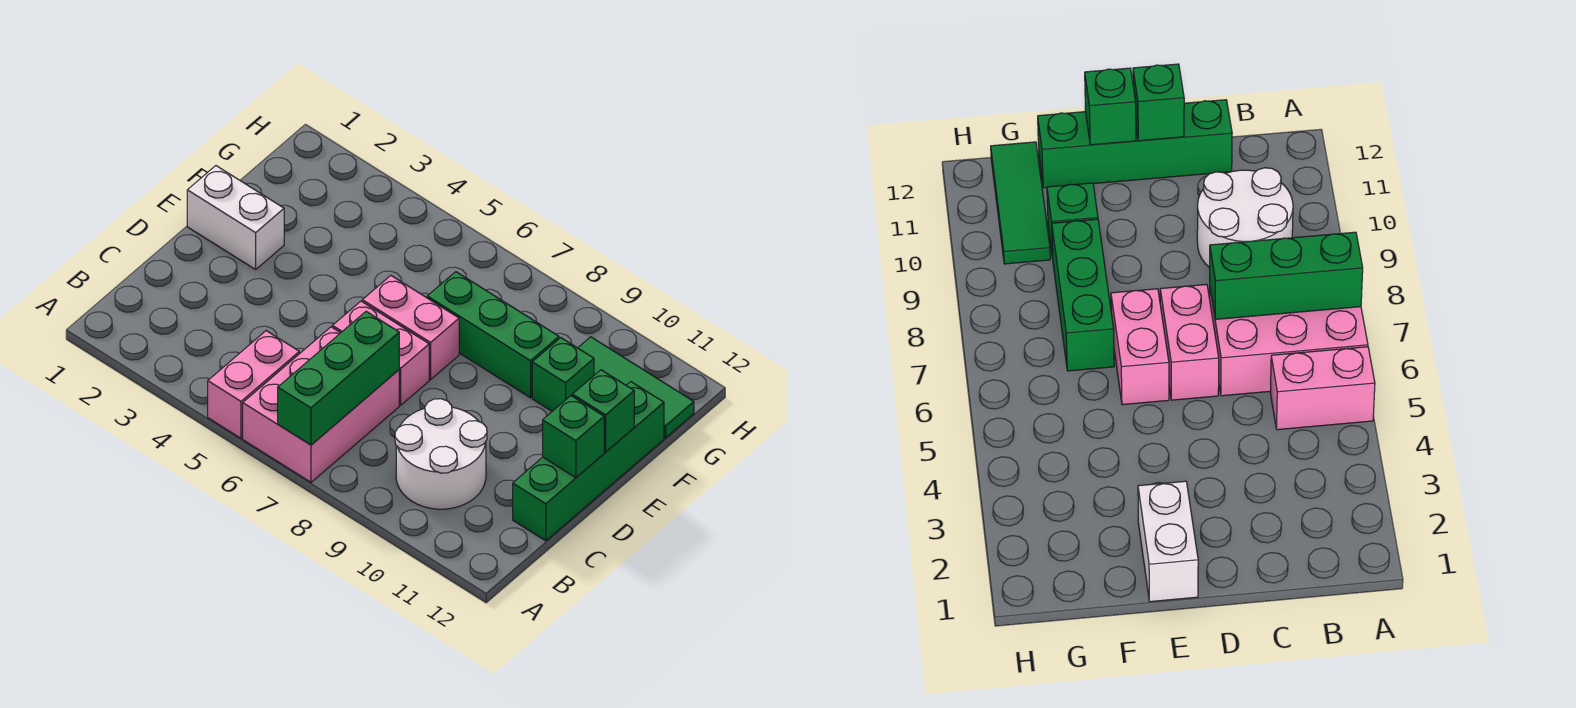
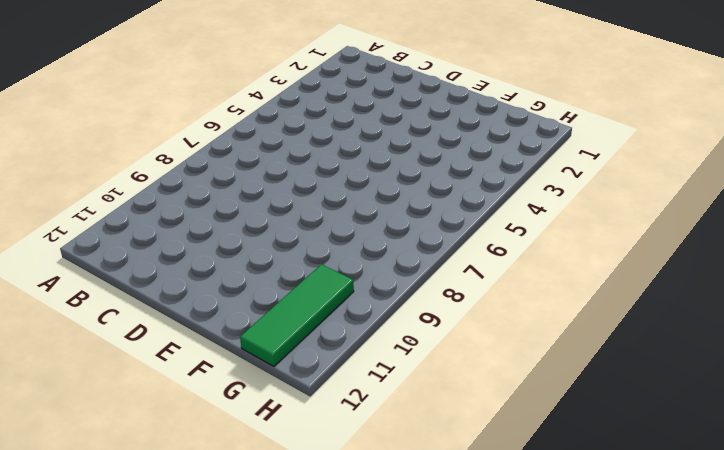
none -> pink brick A5:B5 level 1
none -> pink brick A6:C7 level 1
none -> white round brick B9:C10 level 1

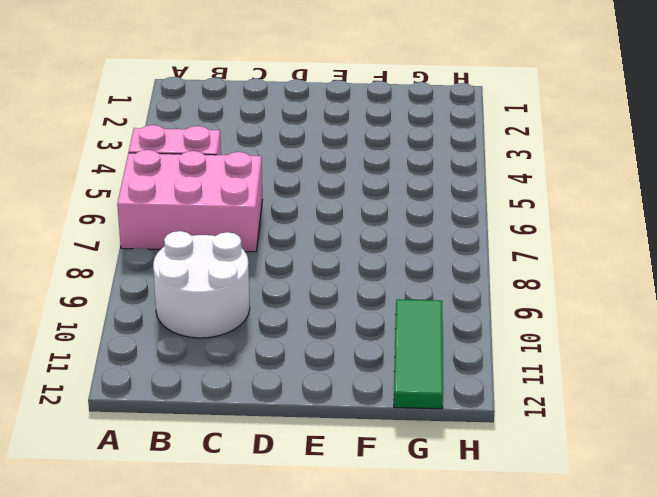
none -> green brick C12:F12 level 1
none -> pink brick D6:D7 level 1
none -> white brick E1:E2 level 1

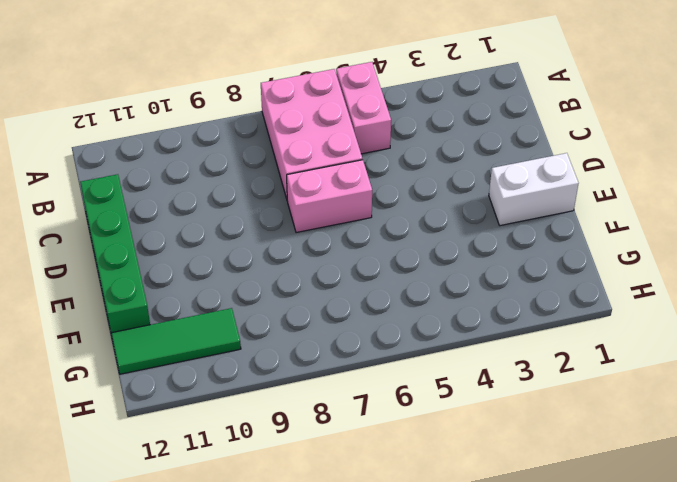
none -> white round brick B9:C10 level 1
none -> pink brick E6:E7 level 1
none -> green brick F7:F9 level 1

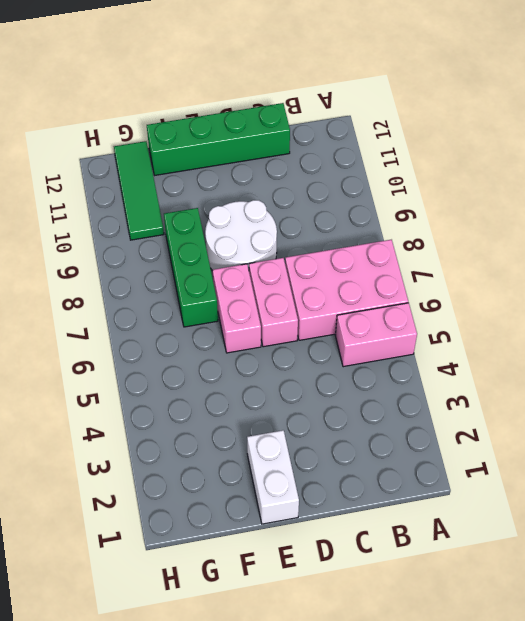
white round brick D8:E9 level 1 -> white round brick B9:C10 level 1
none -> green brick F10 level 1
none -> green brick A7:C7 level 2
none -> green brick D12 level 2

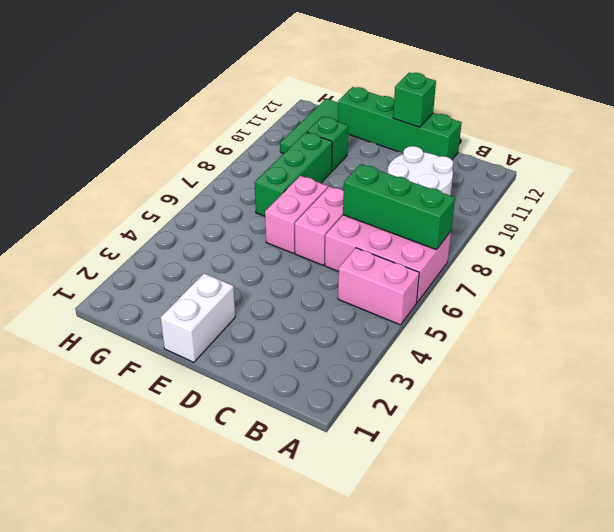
none -> green brick E12 level 2

